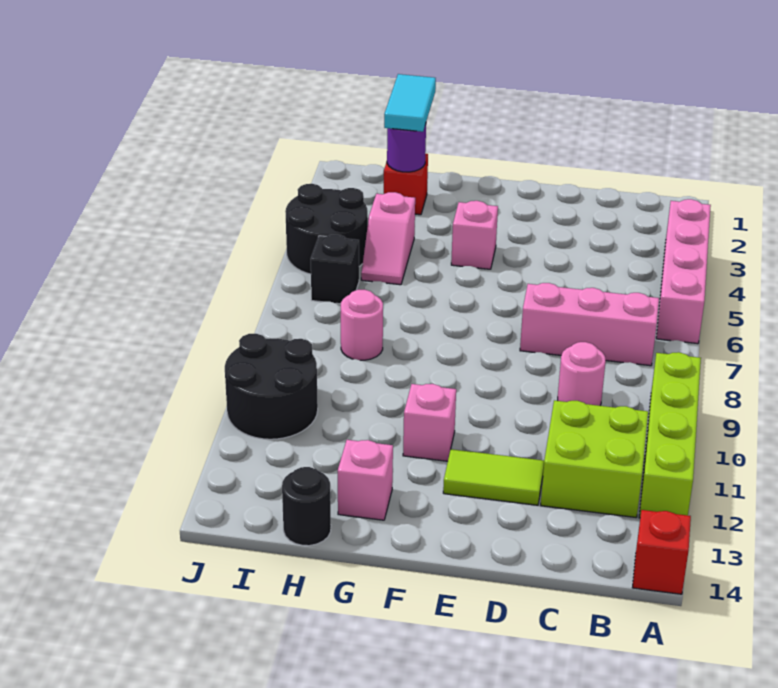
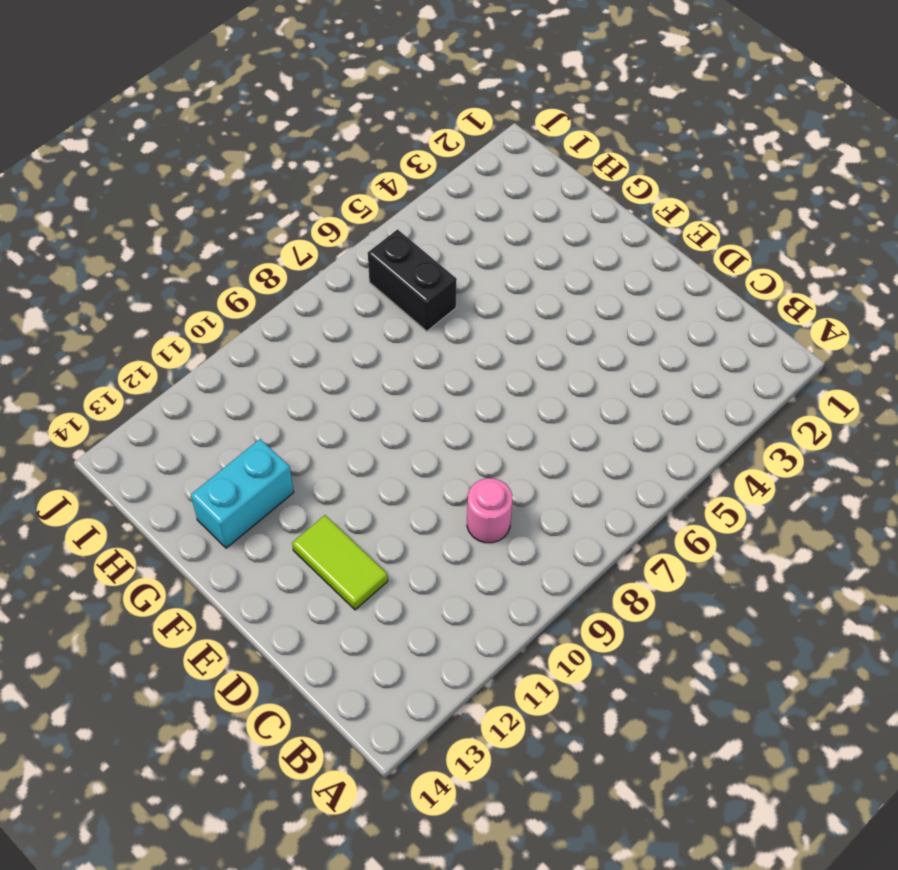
cyan brick G12:G13 level 1 -> pink brick G13 level 1
black brick H6:I6 level 1 -> black brick I6 level 1
none -> pink brick A3:A6 level 1
none -> lime brick A9:A12 level 1
none -> red brick A14 level 1

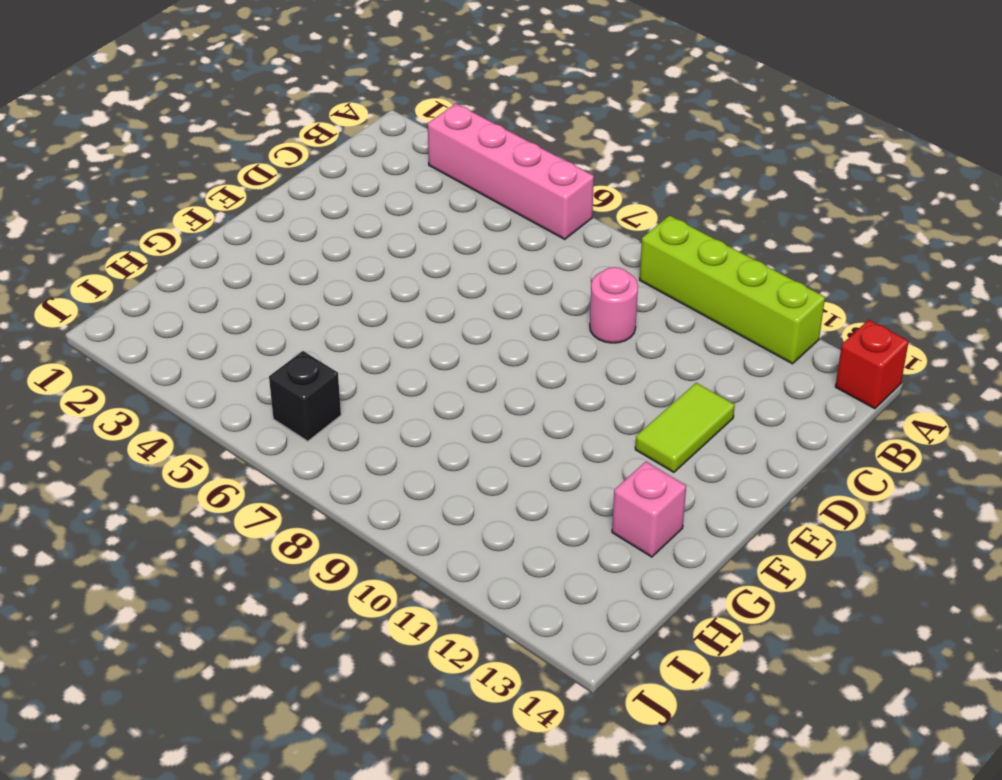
none -> pink brick B7:D7 level 1
none -> lime brick B11:C12 level 1
none -> pink brick F4 level 1

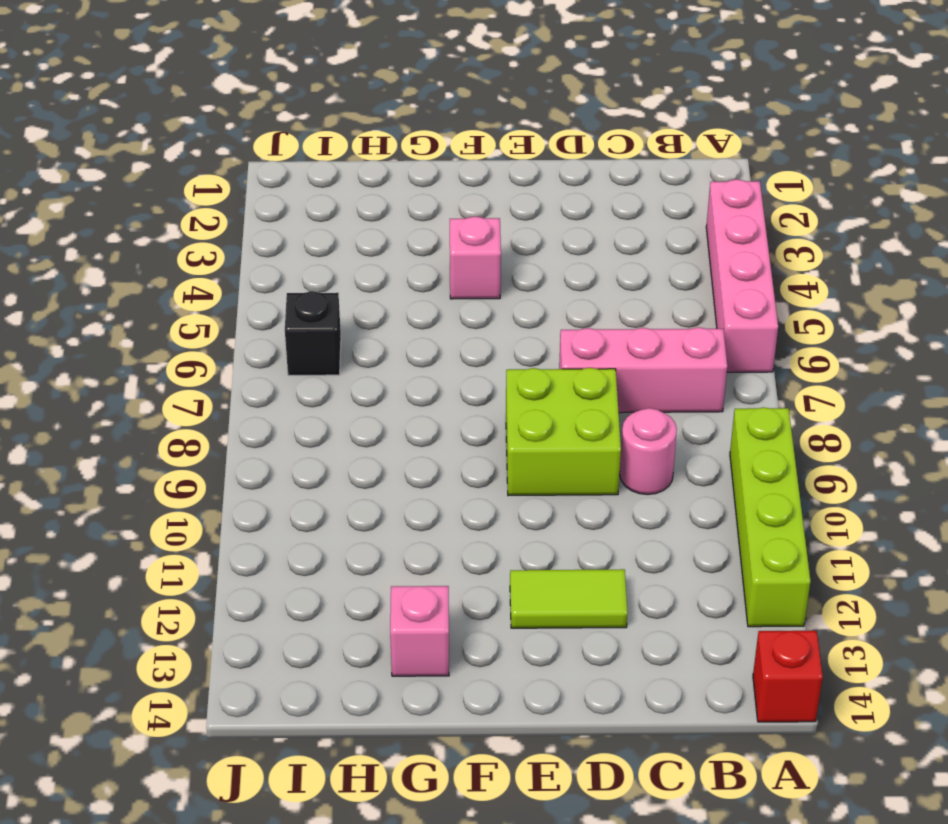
lime brick D8:E9 level 1 -> lime brick B11:C12 level 1
none -> pink brick F11 level 1
none -> red brick H2 level 1
none -> pink slope H4:H5 level 1 top 4

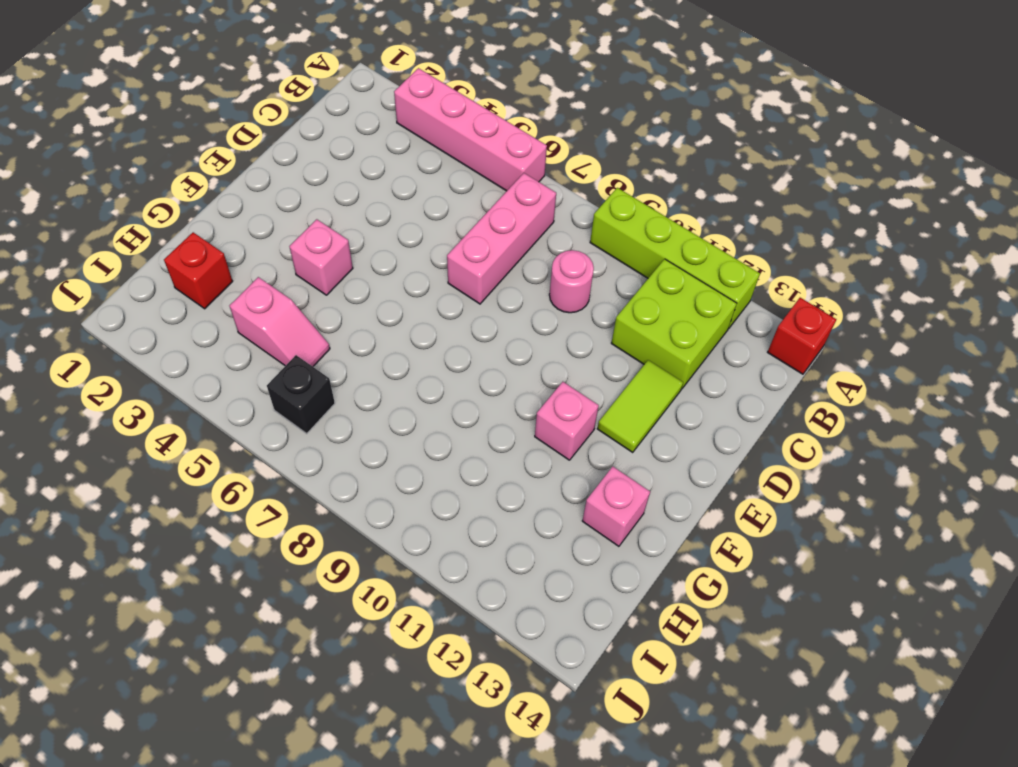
none -> pink round brick H8 level 1
none -> black round brick H14 level 1
none -> black round brick I4:J5 level 1

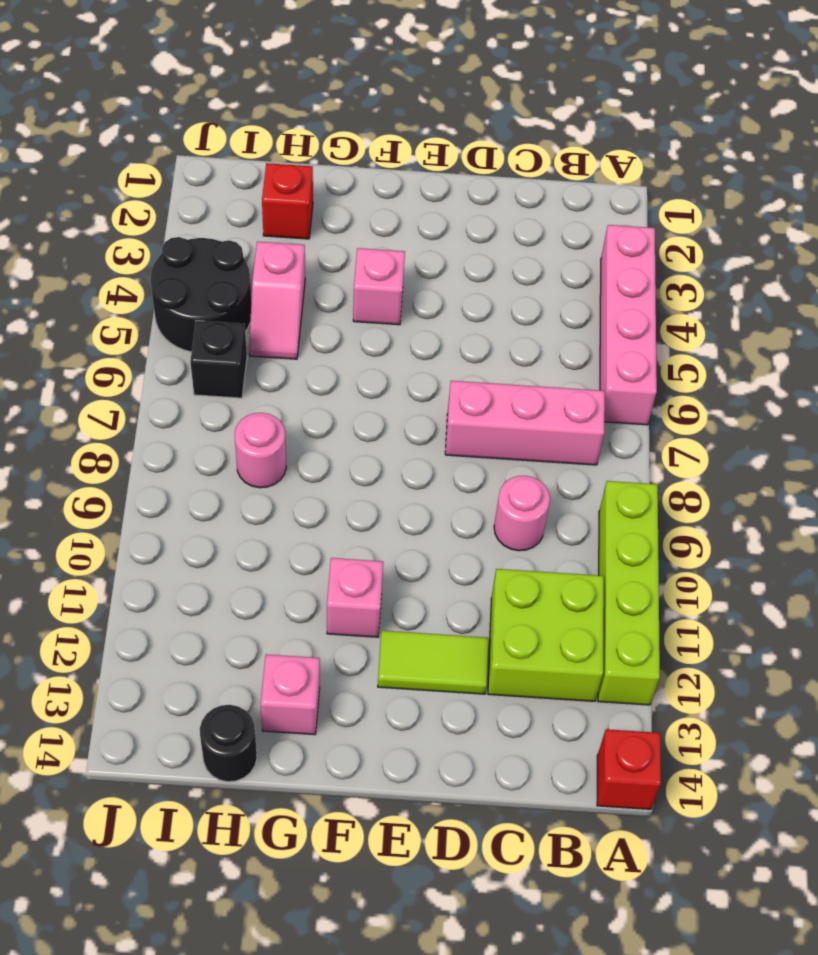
none -> black round brick I10:J11 level 1
none -> purple round brick H2 level 2
none -> cyan tile H1:H2 level 3

